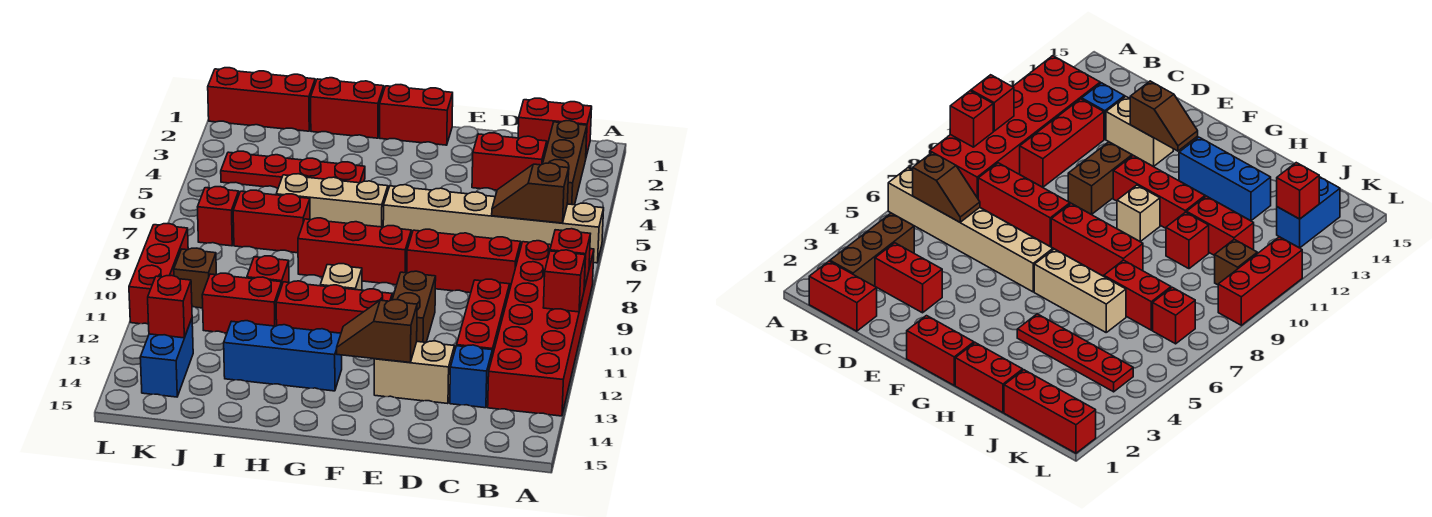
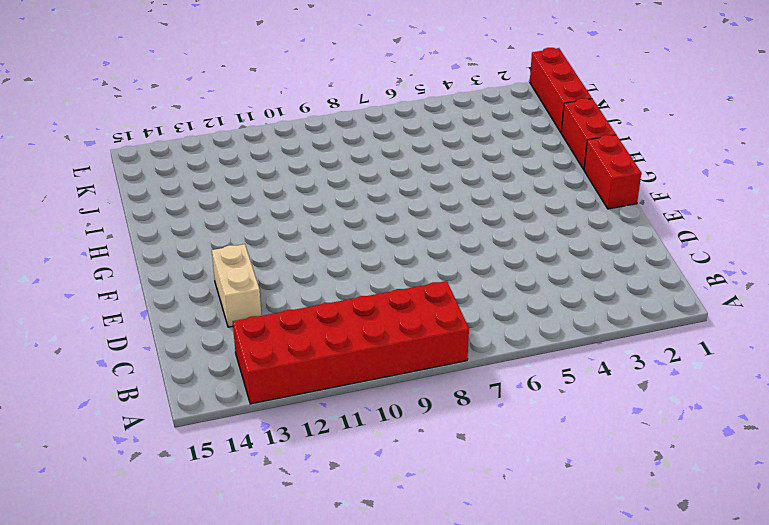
none -> tan brick A6:F6 level 1
none -> red brick B1:C1 level 1
none -> brown brick B2:B4 level 1
none -> red brick C3:D3 level 1

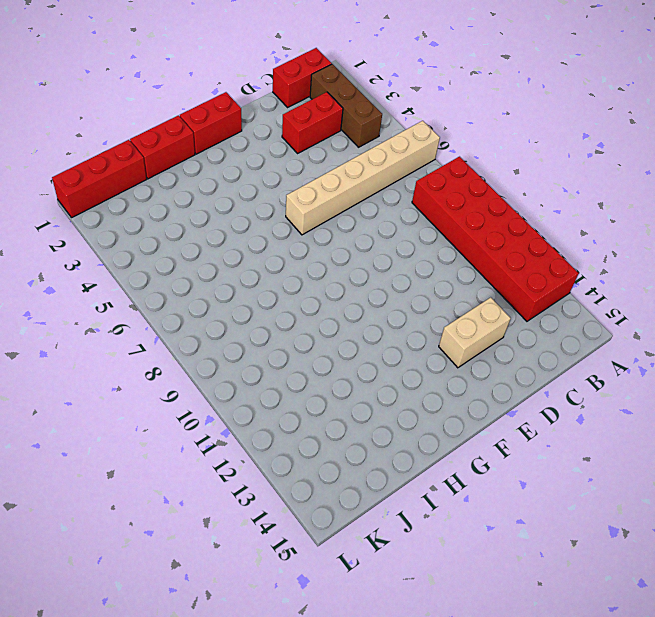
none -> red brick C8:E8 level 1
none -> red brick C10:C12 level 1
none -> blue brick C13 level 1
none -> brown brick E10:E11 level 1

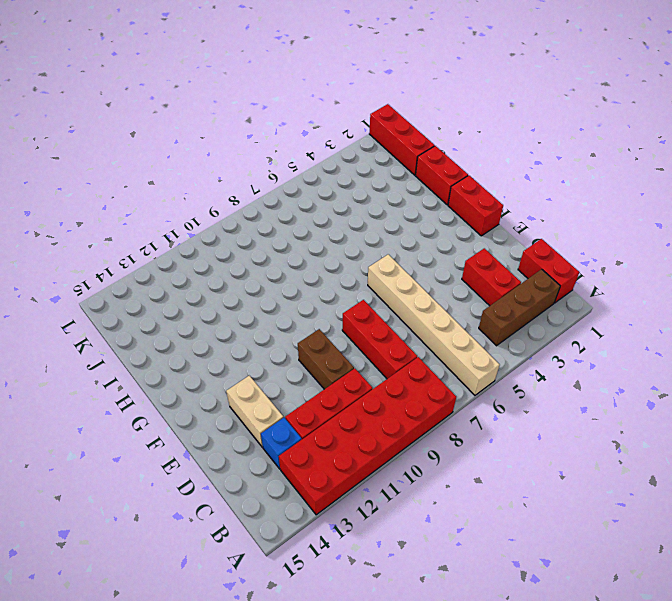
brown brick D10:E10 level 1 -> brown brick E10:E11 level 1
none -> red brick F8:H8 level 1
none -> red brick F11:H11 level 1
none -> tan brick G6:I6 level 1
none -> tan brick G10 level 1

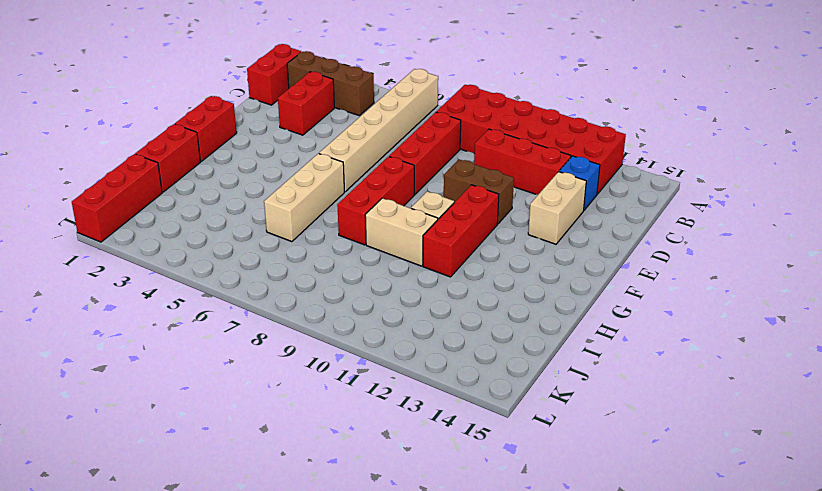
tan brick H9:H10 level 1 -> none
none -> blue brick G13:I13 level 1
none -> red plate H4:K4 level 1
none -> red brick I7:J7 level 1
none -> red brick I10 level 1

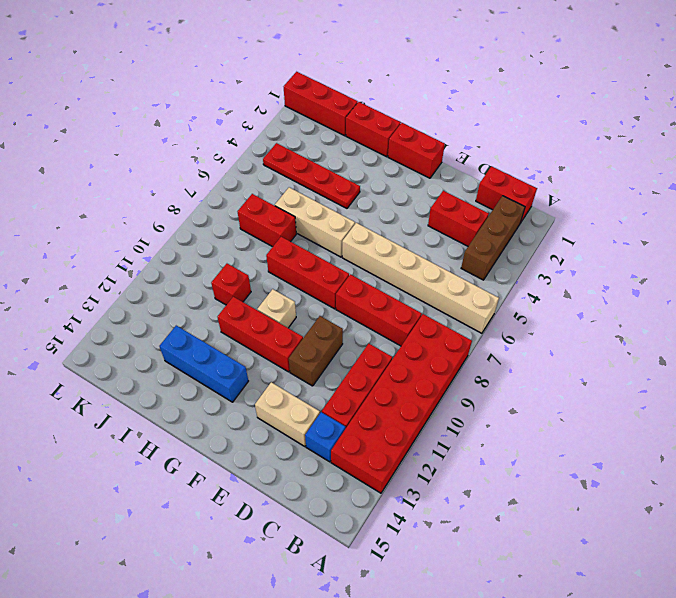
none -> red brick I11:J11 level 1
none -> red brick K7 level 1
none -> brown brick K10 level 1
none -> blue brick K13:K14 level 1

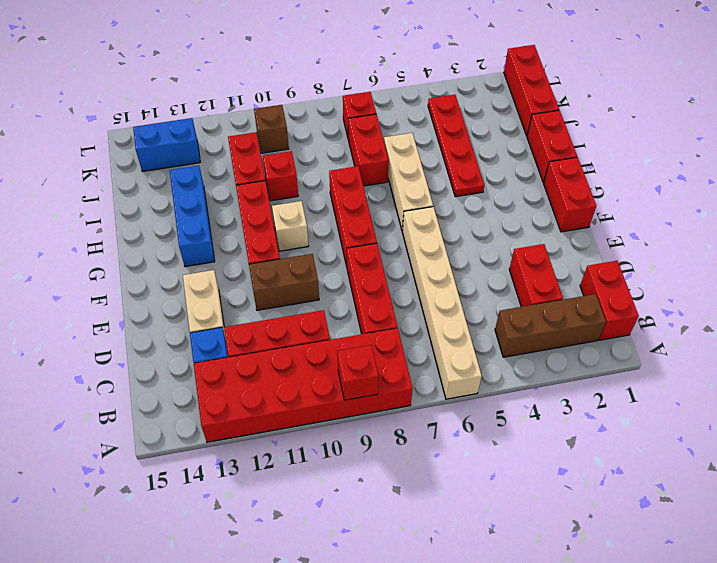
none -> red brick L9:L11 level 1
none -> red brick A10 level 2
none -> brown slope B6:C6 level 2 top B
none -> brown slope E13:F13 level 2 top E

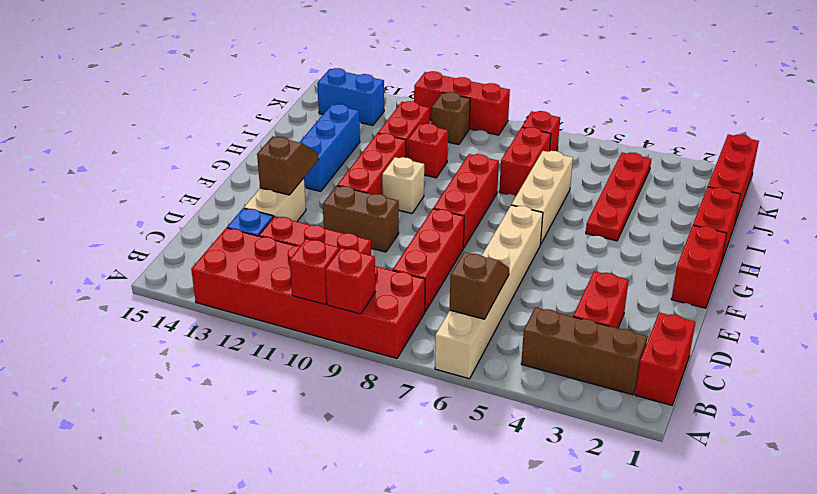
none -> red brick K13 level 2

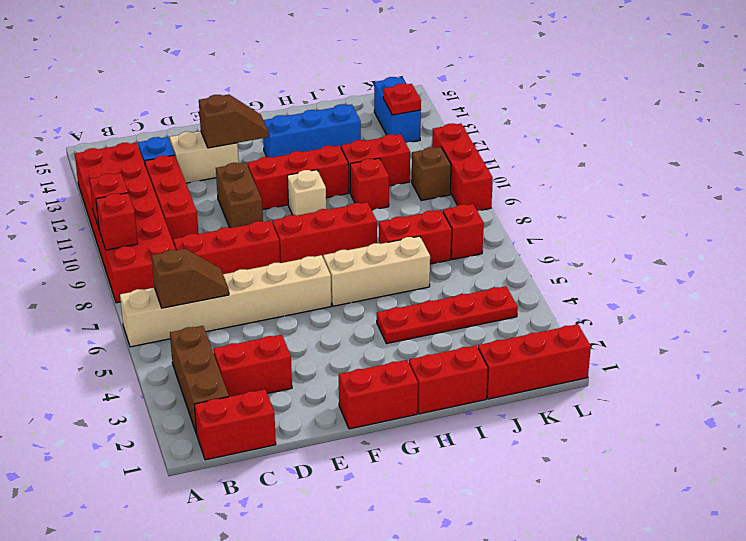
red plate K13 level 2 -> red brick K13 level 2

